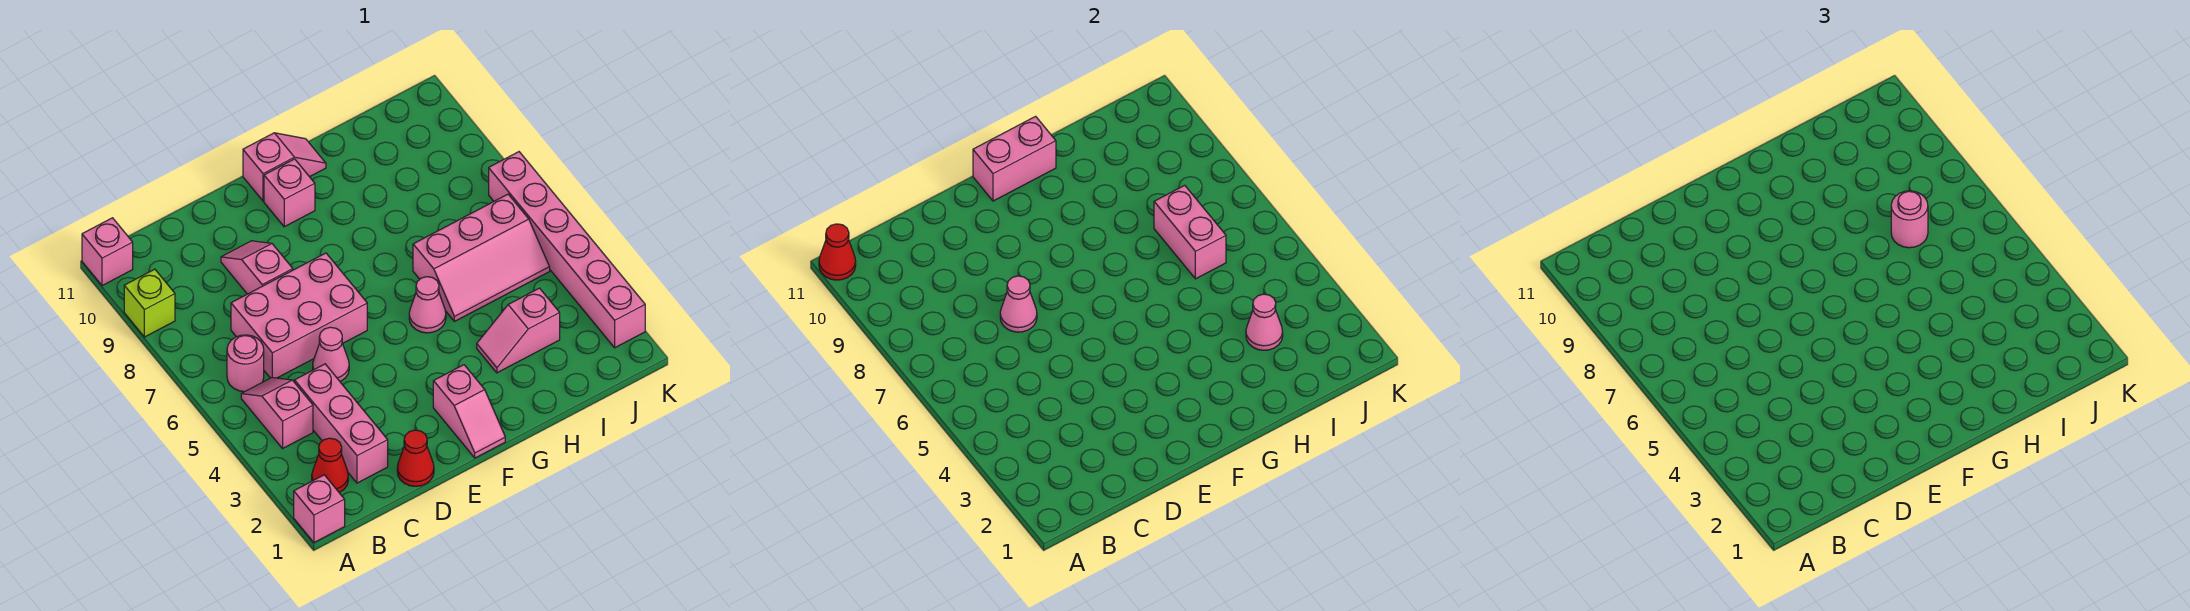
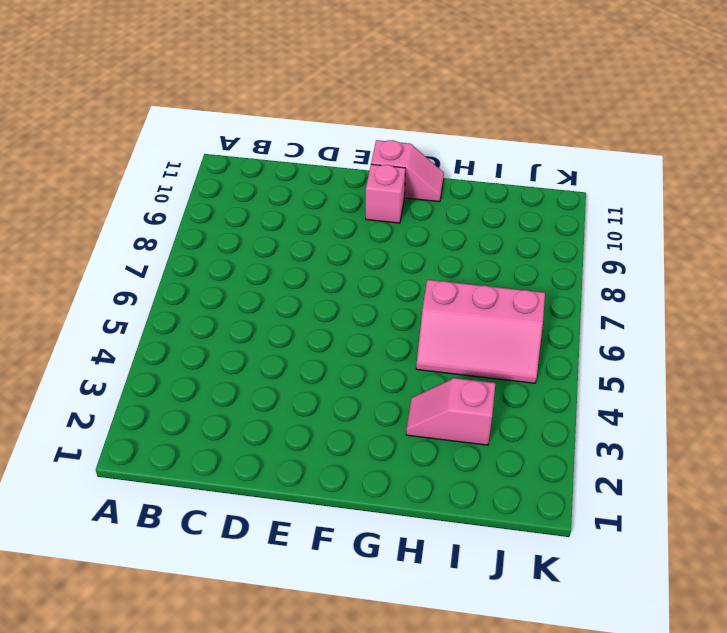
none -> pink brick A1 level 1
none -> lime brick A9 level 1
none -> pink brick A11 level 1

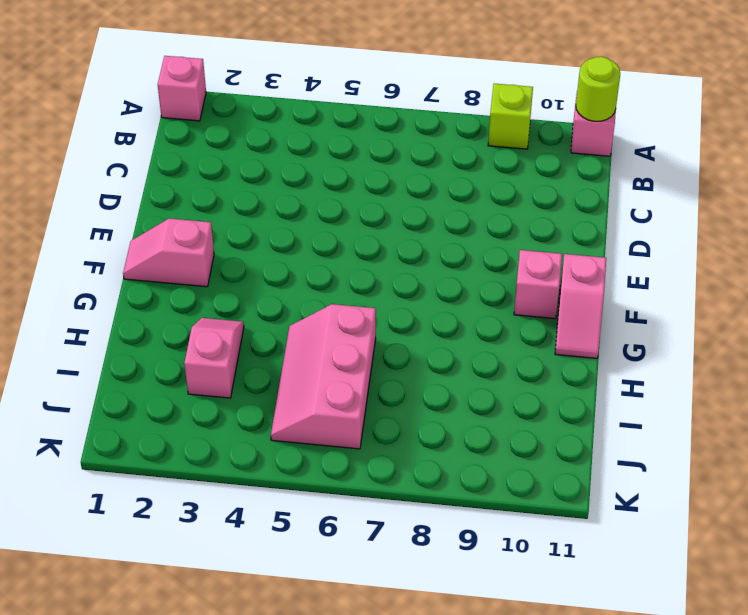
lime round brick A11 level 2 -> red cone A11 level 2
none -> red cone B2 level 1
none -> pink slope B4:B5 level 1 top 4
none -> pink round brick B6 level 1

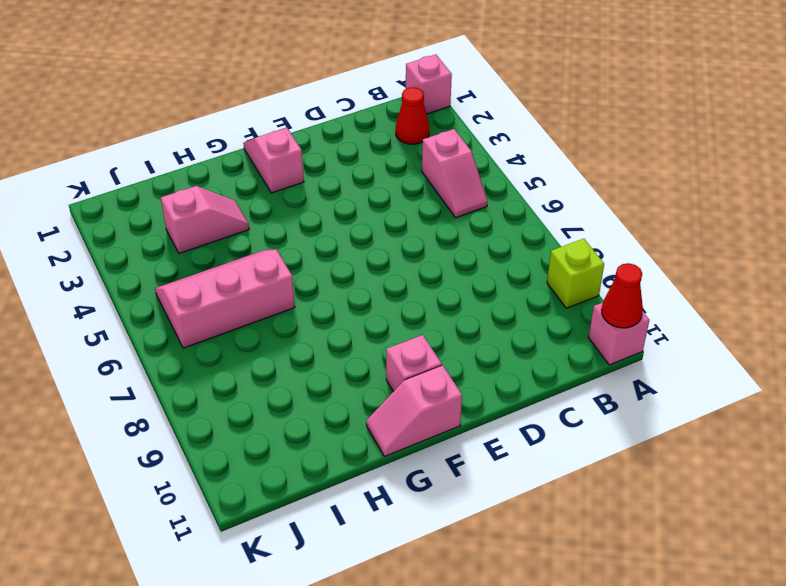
none -> pink round brick B6 level 1
none -> pink brick C2:C4 level 1
none -> pink brick C6:E7 level 1

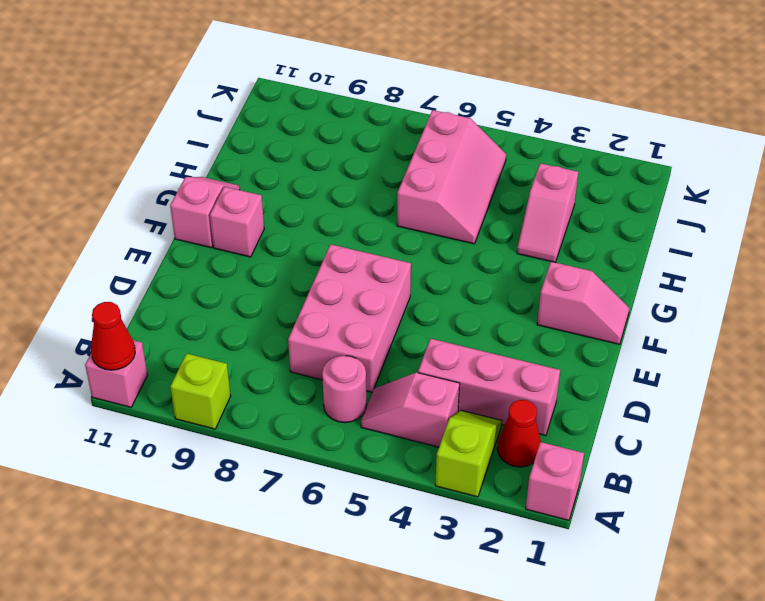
lime slope A3:B3 level 1 top A -> none
none -> red cone D1 level 1
none -> pink cone D5 level 1
none -> pink slope D8:D9 level 1 top 8

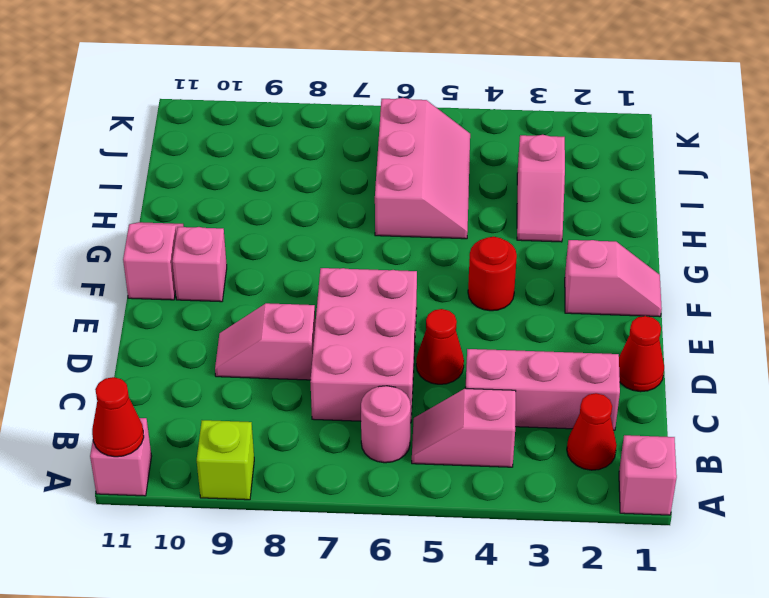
red cone D5 level 1 -> pink cone D5 level 1
red round brick F4 level 1 -> none
none -> pink cone G5 level 1
none -> pink brick K2:K7 level 1
none -> pink cone D7 level 2

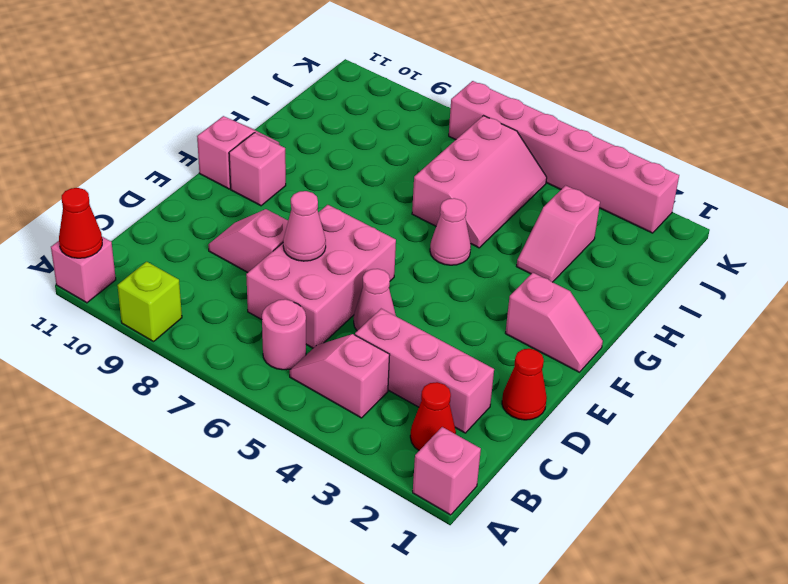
none -> pink brick F11:G11 level 2
none -> pink cone I3 level 2
none -> pink brick I6:I7 level 2

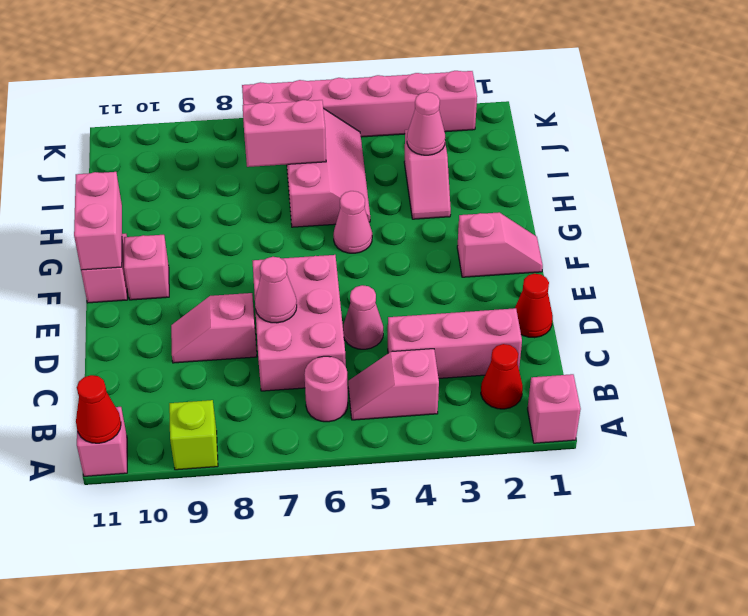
none -> pink round brick I7 level 3

